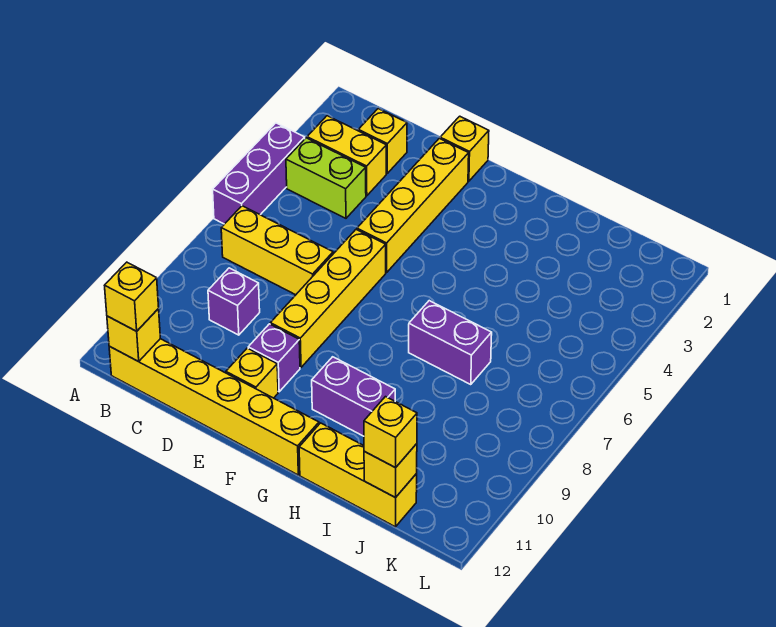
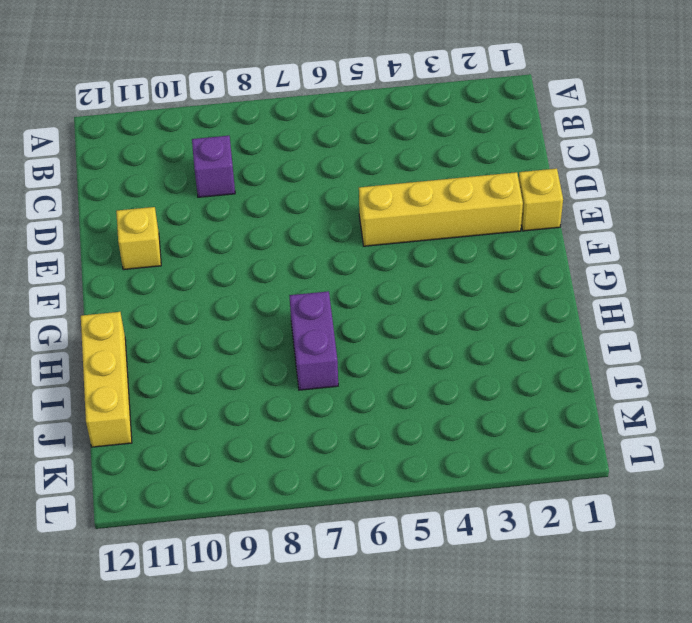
none -> purple brick A4:A6 level 1
none -> yellow brick B3:C3 level 1
none -> lime brick B4:C4 level 1

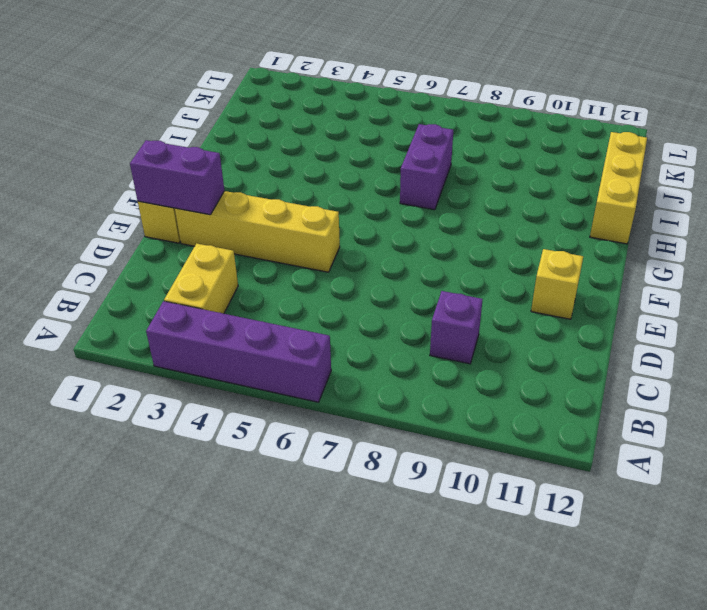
purple brick A3:A6 level 1 -> purple brick A4:A6 level 1
purple brick E1:E2 level 2 -> purple brick G10:H10 level 1
none -> lime brick B4:C4 level 1
none -> yellow brick B7:D7 level 1
none -> yellow brick B12:G12 level 1

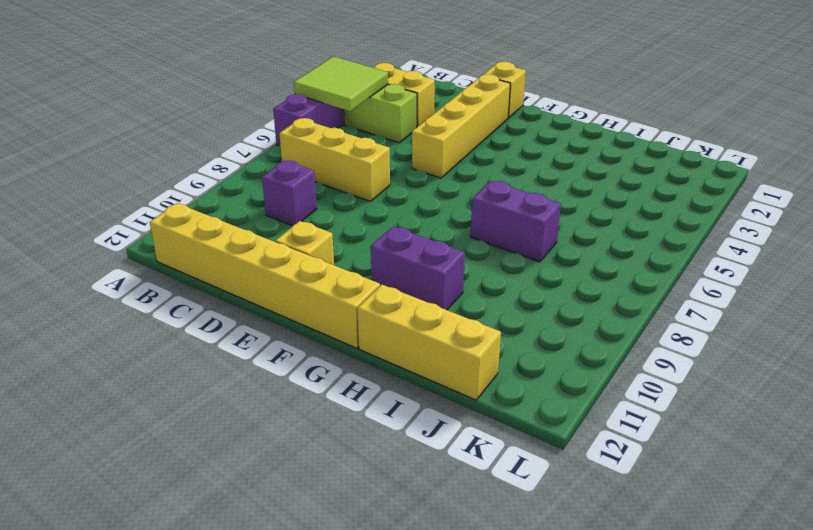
lime tile A4:B5 level 2 -> none
none -> yellow brick C2 level 1
none -> yellow brick E6:E9 level 1
none -> purple brick E10 level 1

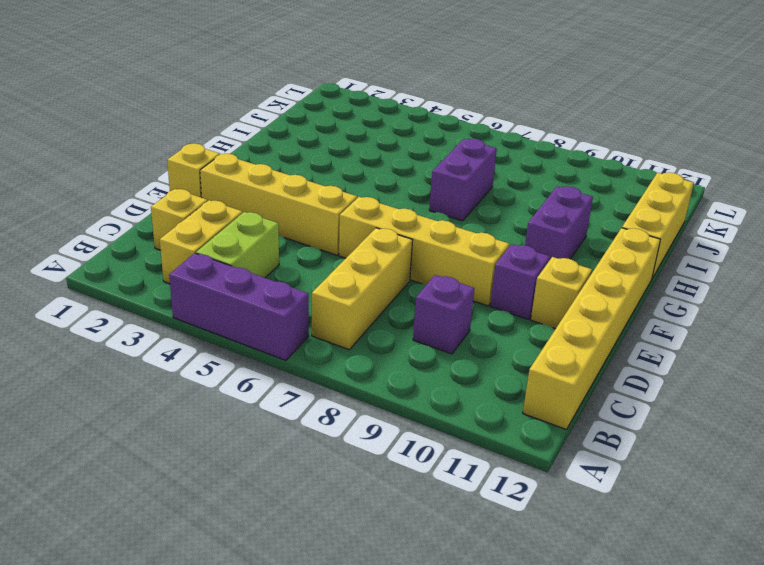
none -> yellow brick B12 level 2
none -> yellow brick J12 level 2
none -> yellow brick B12 level 3

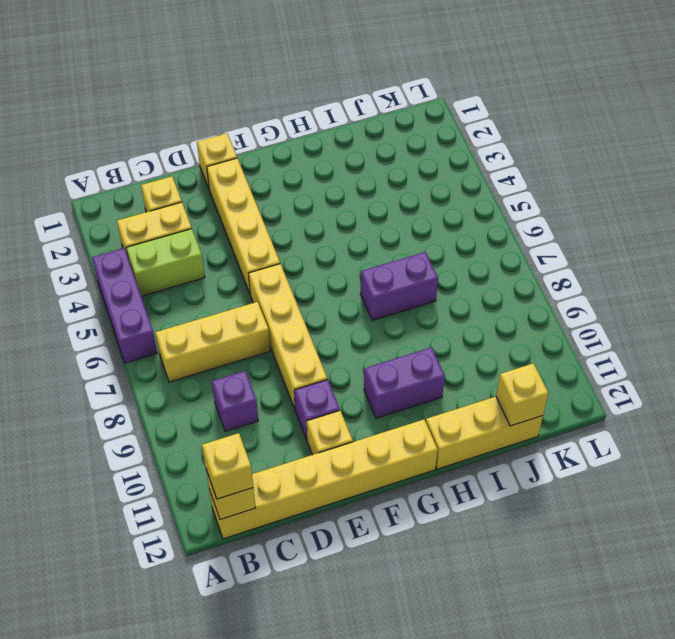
none -> yellow brick J12 level 3

